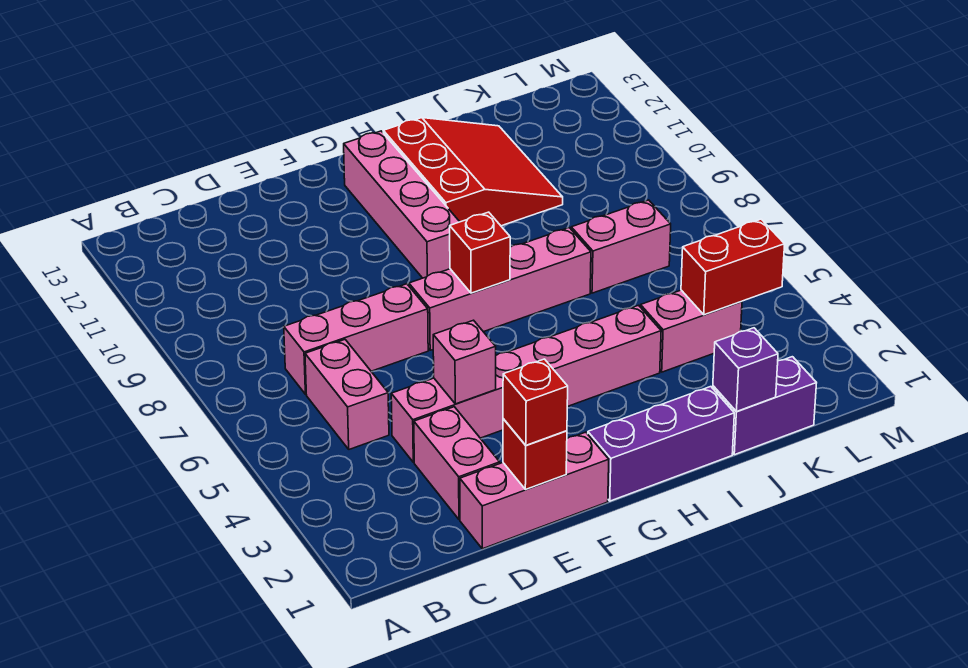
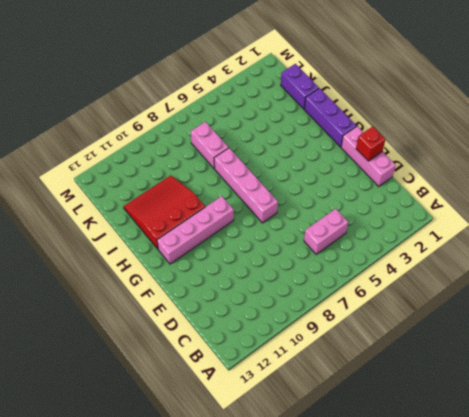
none -> pink brick C7:E7 level 1
none -> pink brick D2:D3 level 1
none -> pink brick D4:I4 level 1

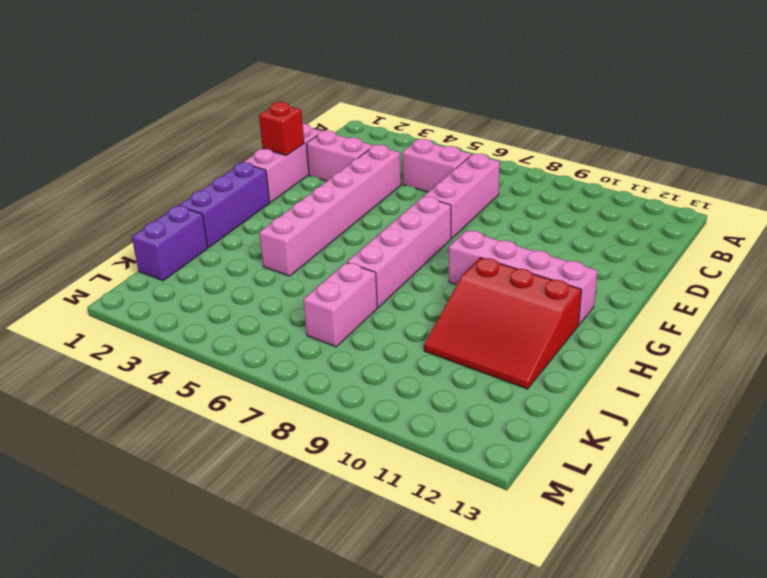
none -> pink brick J4:K4 level 1
none -> pink brick E4 level 2
none -> red brick G7 level 2

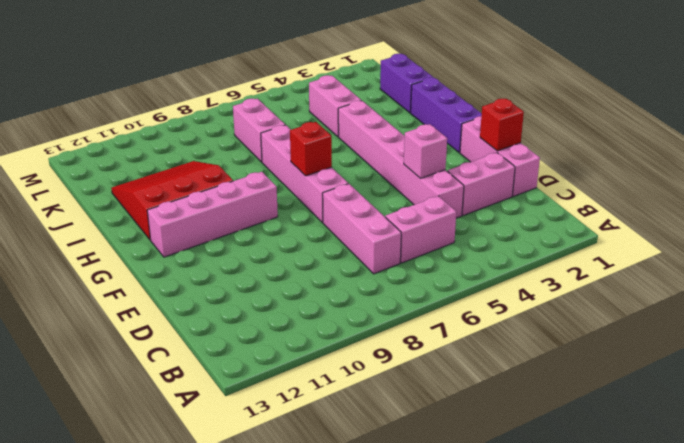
none -> purple brick J1 level 2
none -> red brick K4:L4 level 2
none -> red brick E1 level 3

